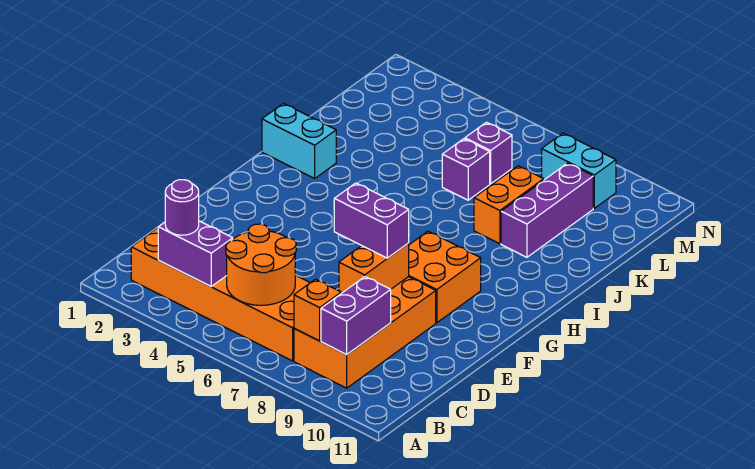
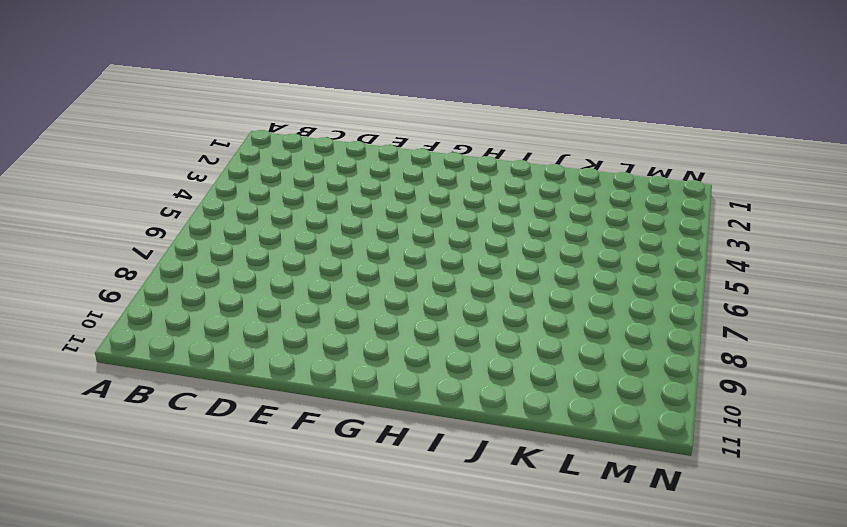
none -> orange brick B2:C7 level 1
none -> orange brick B8:E9 level 1
none -> orange brick F8:G9 level 1

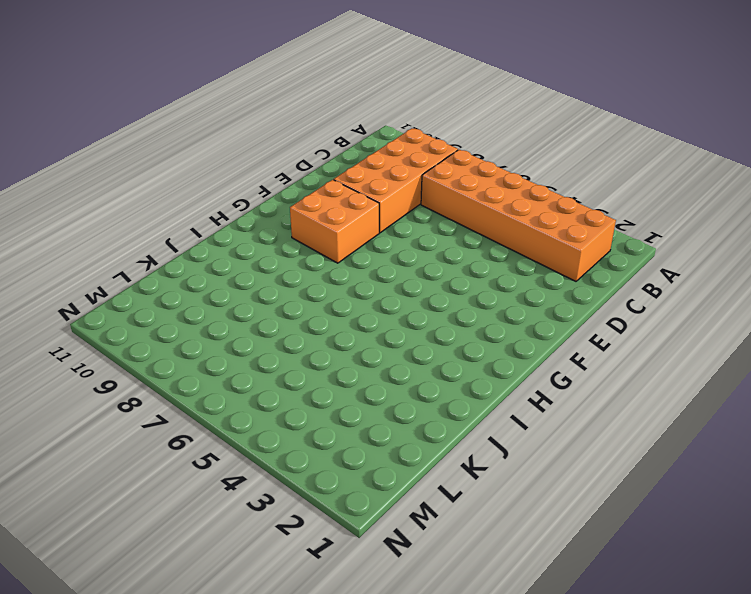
none -> cyan brick I1:I2 level 1
none -> orange brick J8:K8 level 1
none -> purple brick J9:L9 level 1

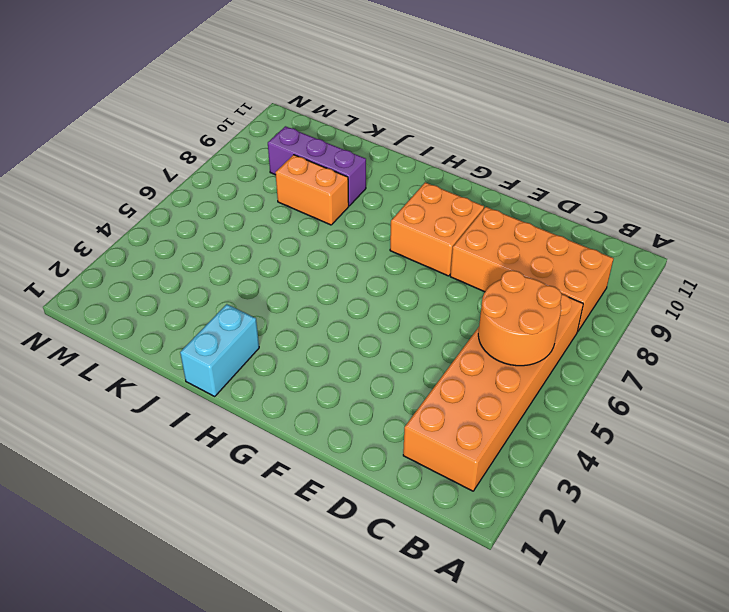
none -> purple brick K6 level 1
none -> purple brick L6 level 1
none -> cyan brick M8:M9 level 1

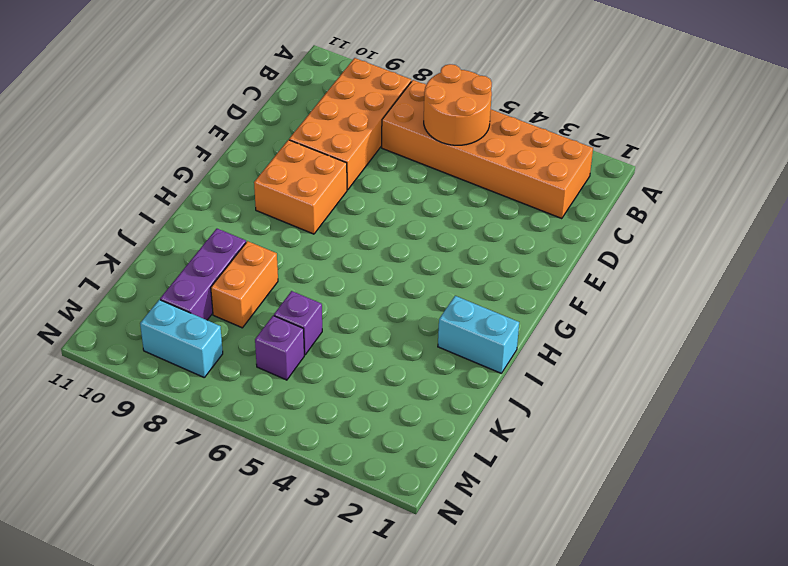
none -> purple brick B3:B4 level 2
none -> orange brick B8 level 2
none -> purple brick B9:C9 level 2

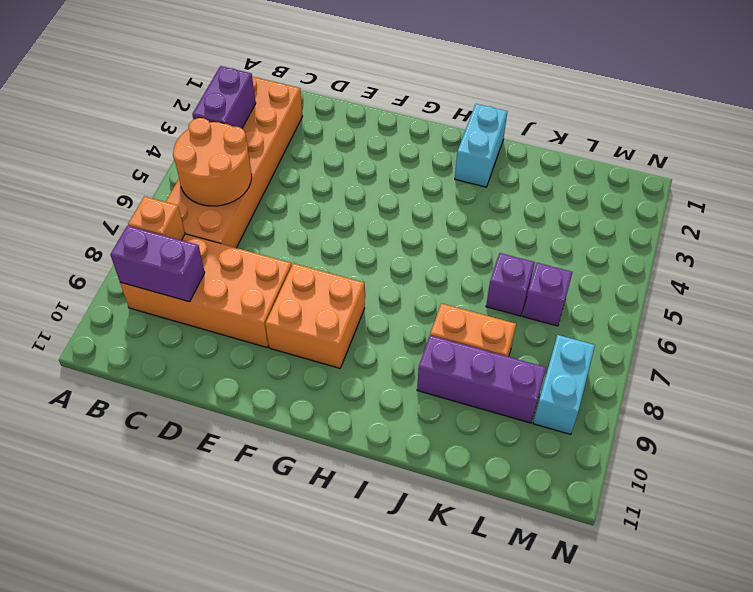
none -> orange brick D8:E8 level 2
none -> purple round brick B3 level 3
none -> purple brick E7:E8 level 3

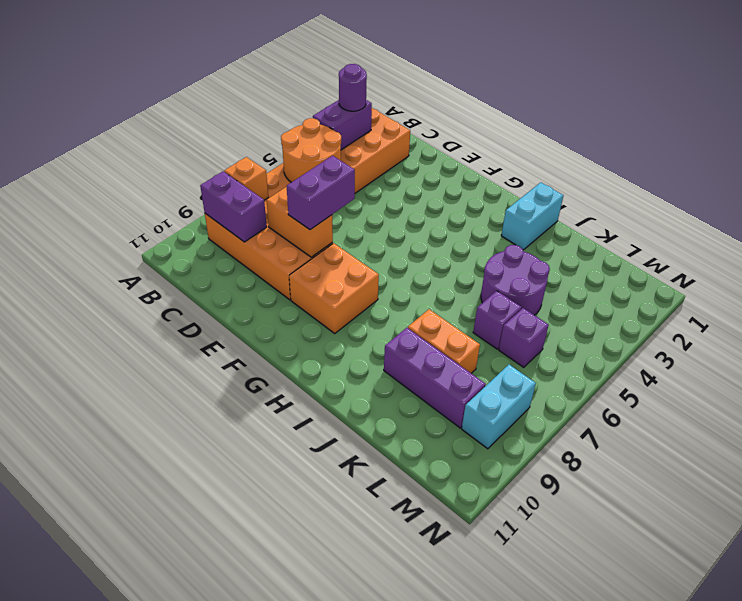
purple round brick J4:K5 level 1 -> none

